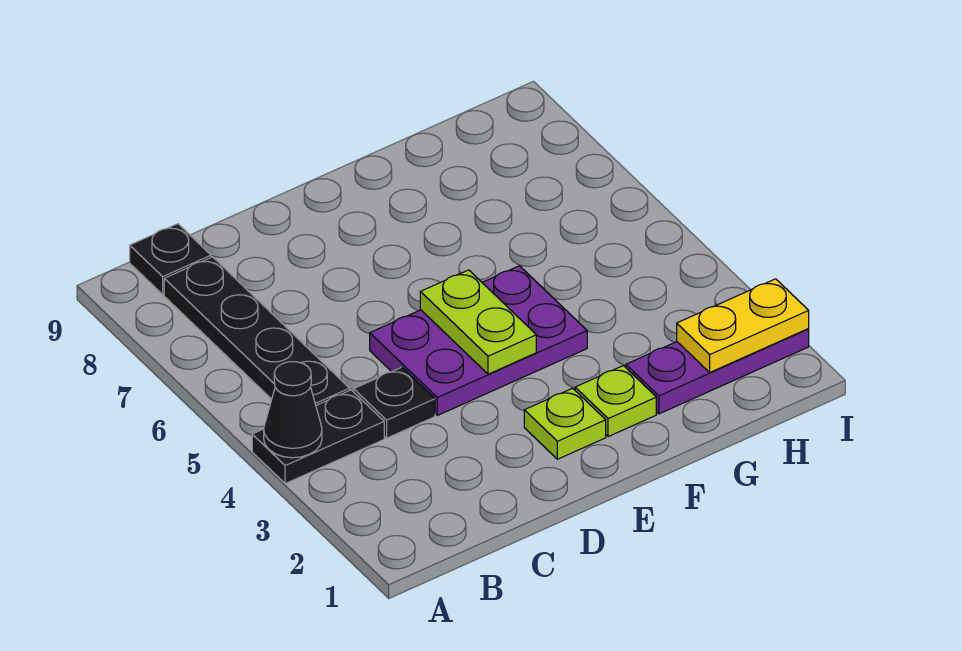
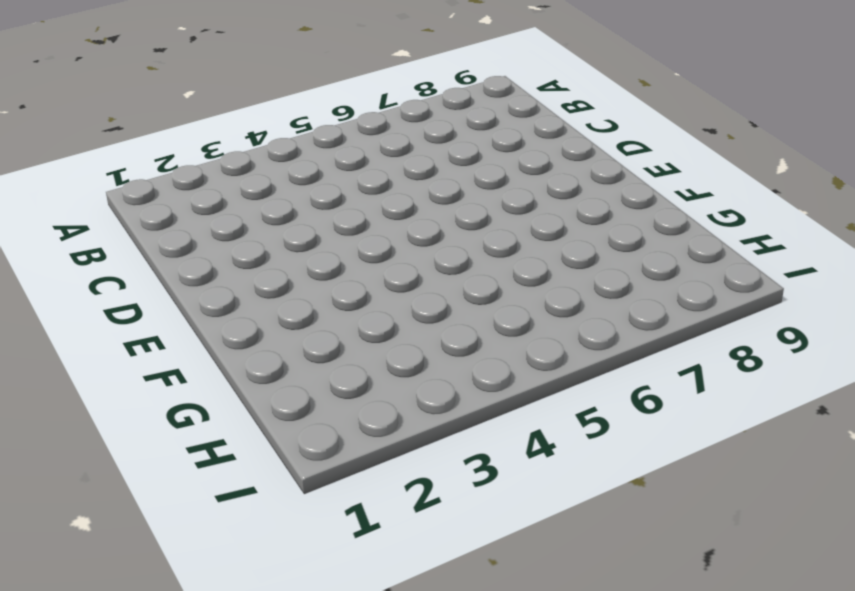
none -> black plate A4:B4 level 1
none -> black plate B5:B8 level 1

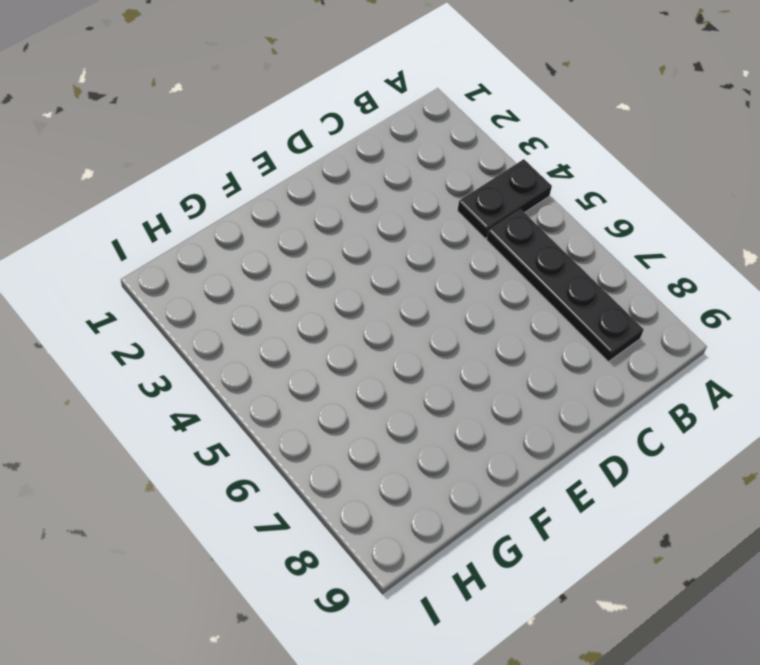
none -> black plate B9 level 1
none -> black plate C4 level 1

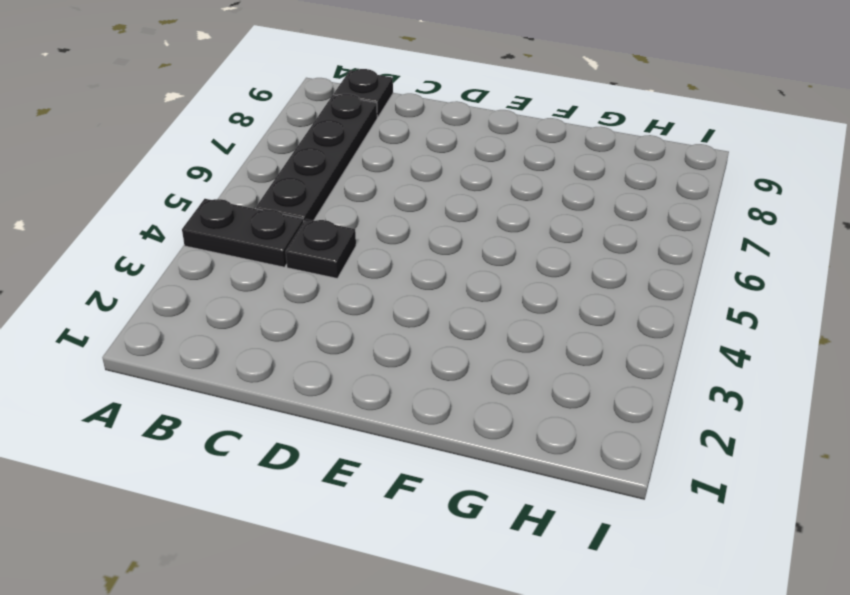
none -> purple plate D4:F5 level 1
none -> lime plate E2 level 1

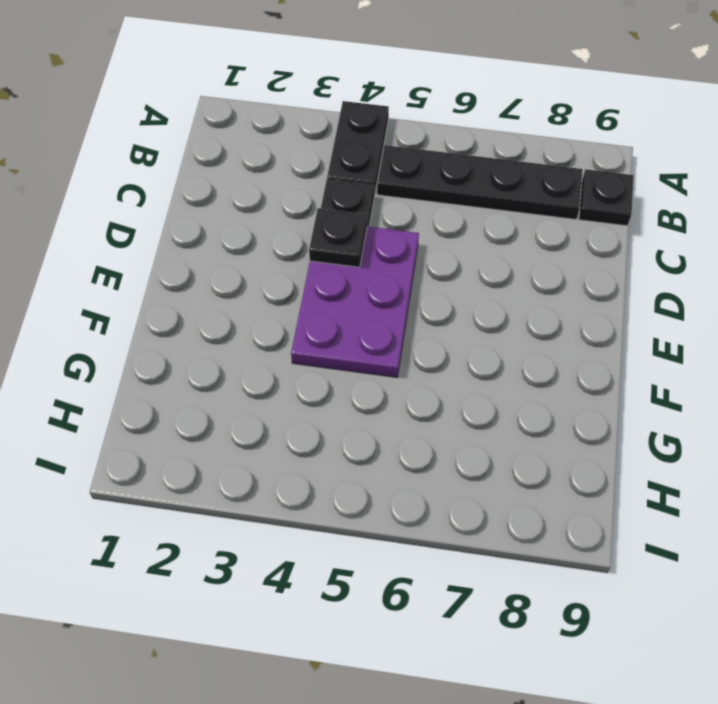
black plate D4 level 2 -> none
none -> lime plate E2 level 1
none -> lime plate F2 level 1

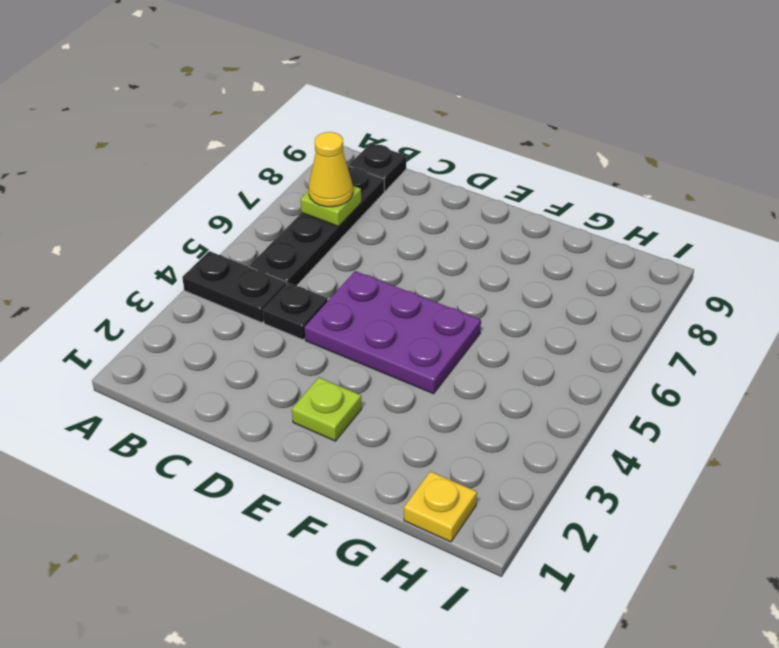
lime plate B7 level 2 -> lime plate F2 level 1
yellow cone B7 level 3 -> none
yellow plate H1 level 1 -> none
none -> purple plate G2:I2 level 1
none -> black cone A4 level 2

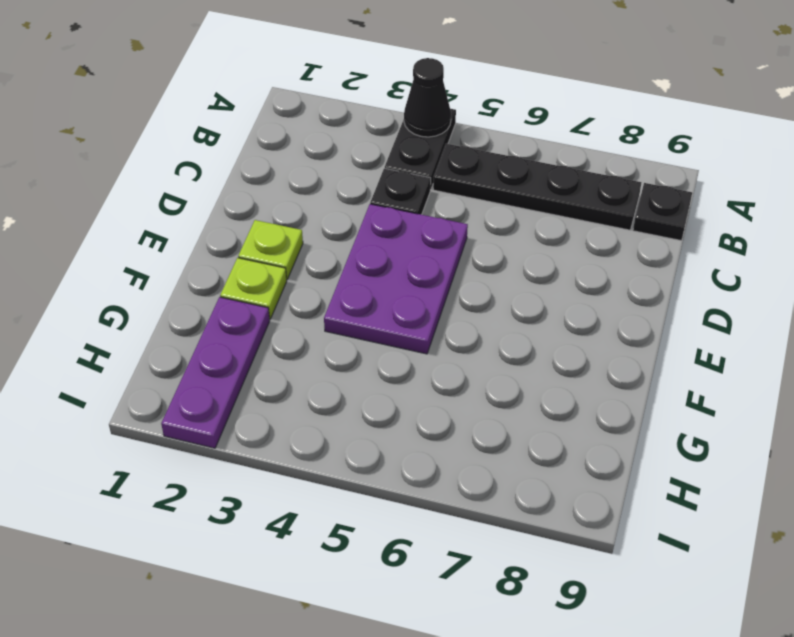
none -> lime plate E4:E5 level 2
none -> yellow plate H2:I2 level 2

